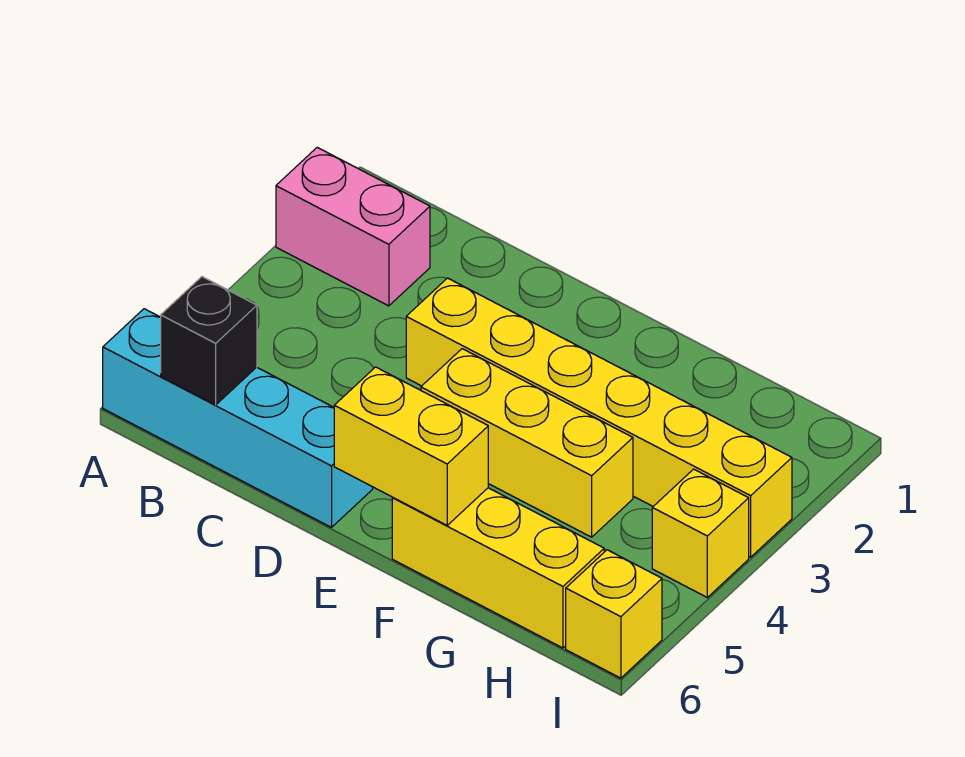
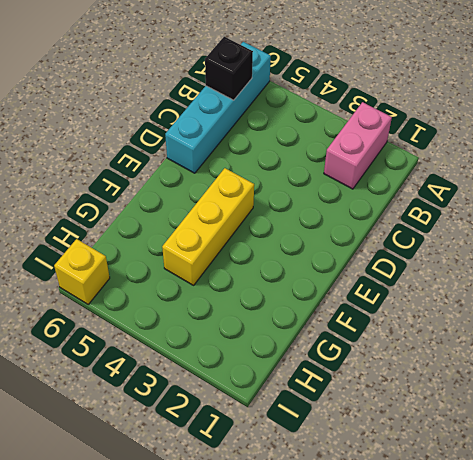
none -> yellow brick D3:I3 level 1
none -> yellow brick F6:H6 level 1

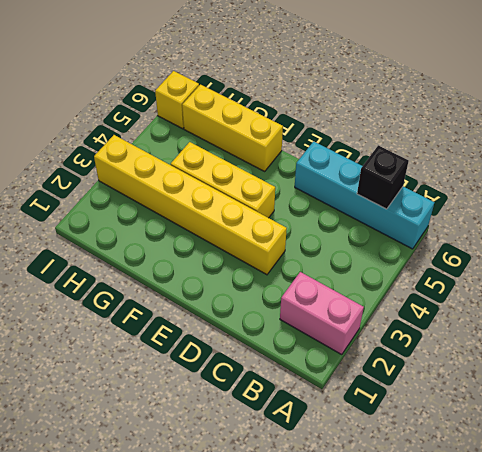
none -> yellow brick I4 level 1
none -> yellow brick E6:F6 level 2

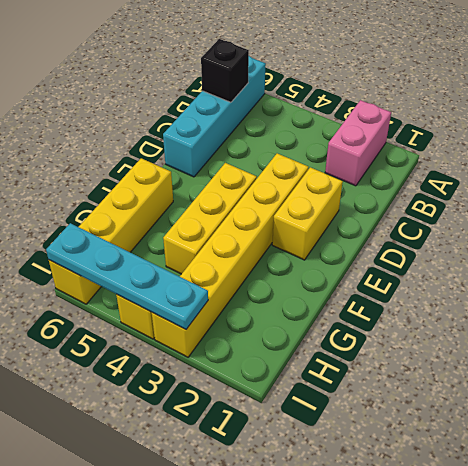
yellow brick D2:E2 level 1 -> yellow brick E6:F6 level 2
cyan plate I3:I6 level 2 -> none

